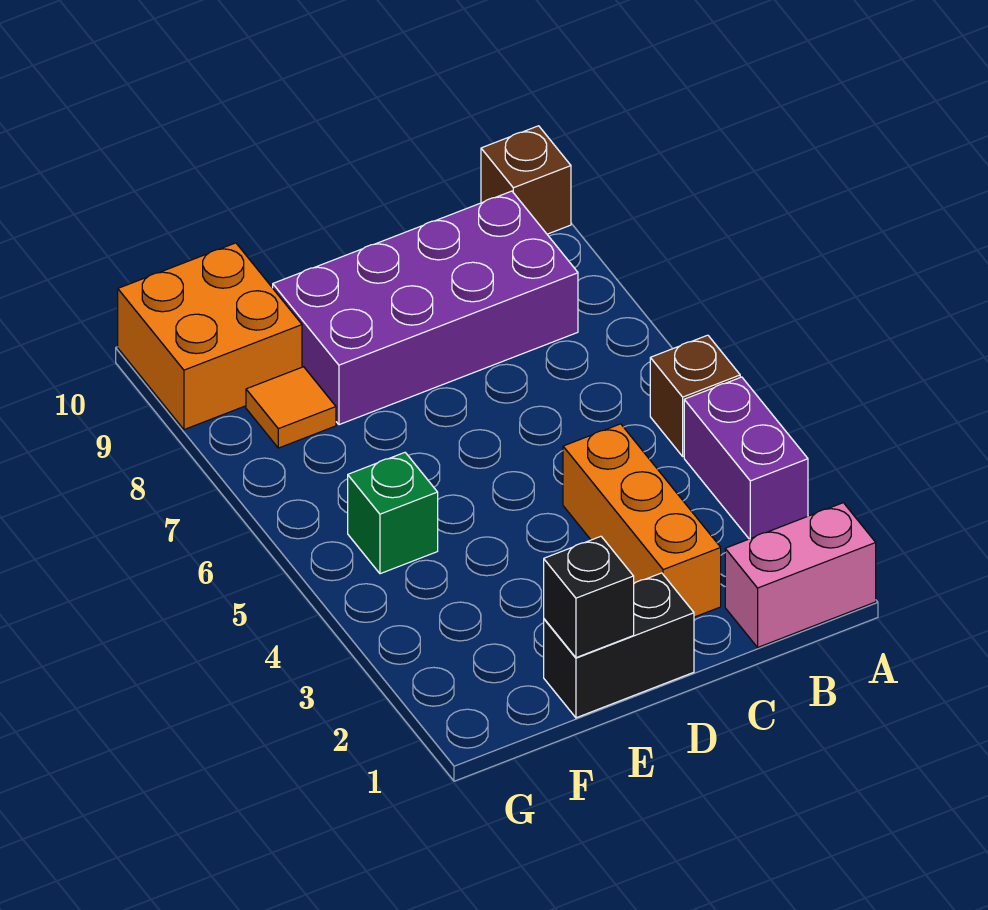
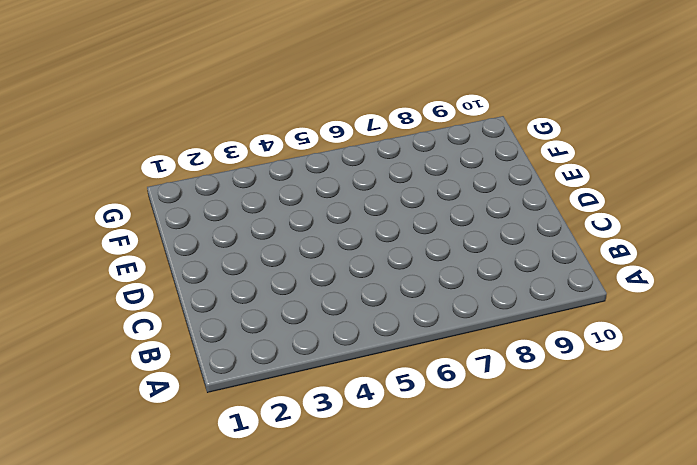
none -> pink brick A1:B1 level 1
none -> purple brick A3:A4 level 1

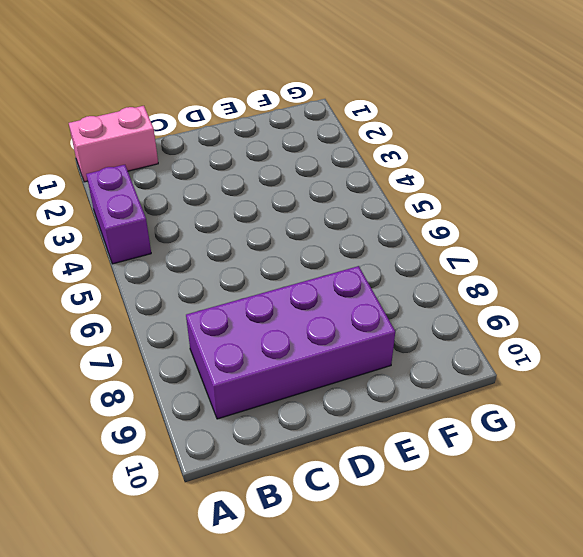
none -> brown brick A5 level 1
none -> brown brick A10 level 1

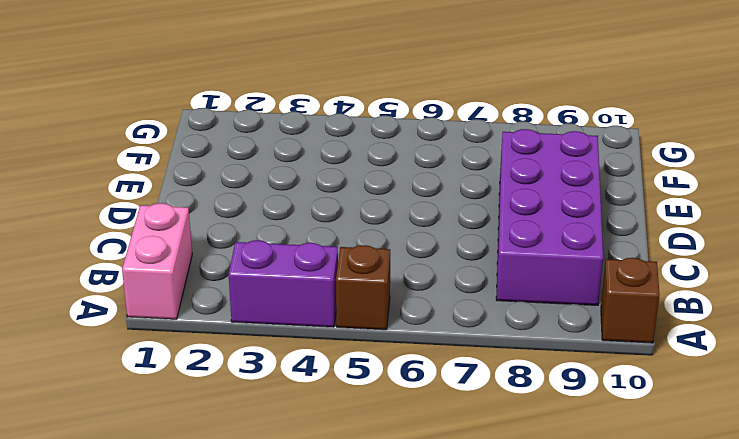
none -> orange brick C2:C4 level 1
none -> black brick D1:E1 level 1

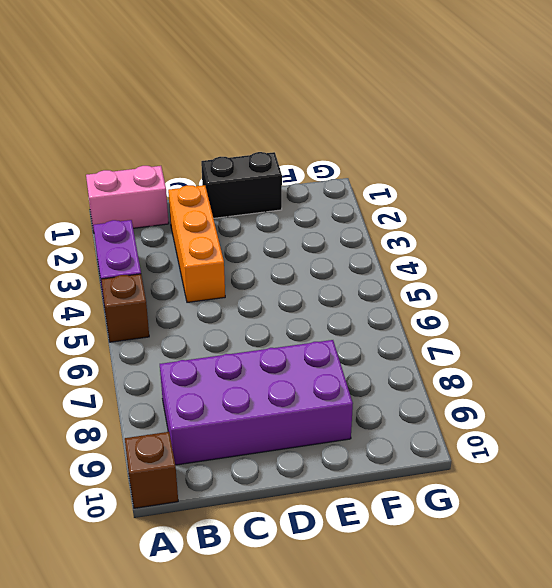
none -> green brick F5 level 1
none -> orange tile F8 level 1

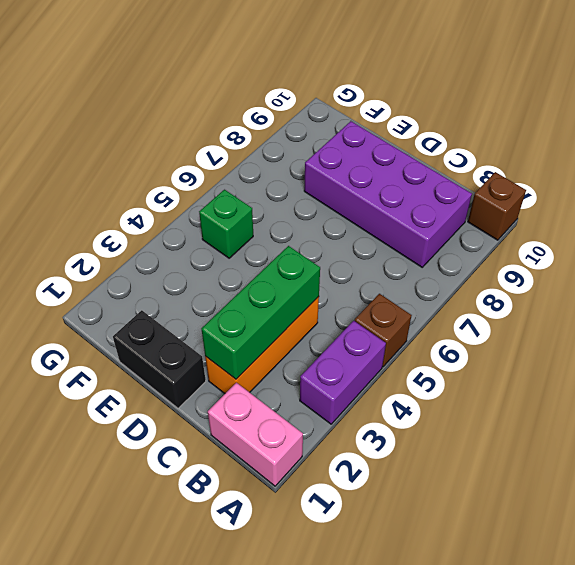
green brick C2:C4 level 2 -> none
none -> orange tile F8 level 1
none -> orange brick F9:G10 level 1

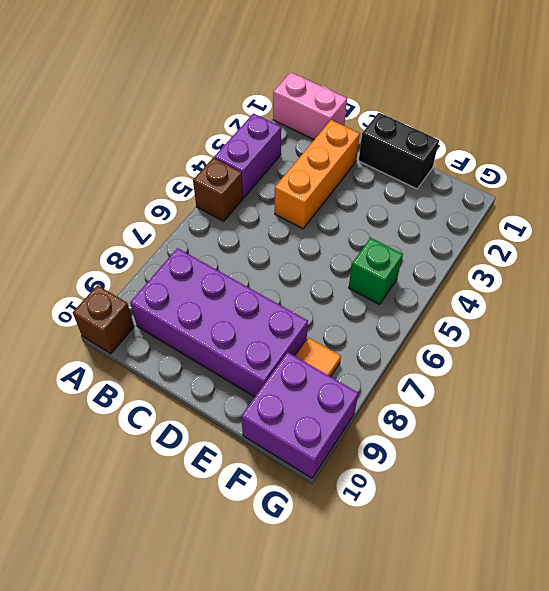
purple brick F9:G10 level 1 -> orange brick F9:G10 level 1
none -> black brick E1 level 2

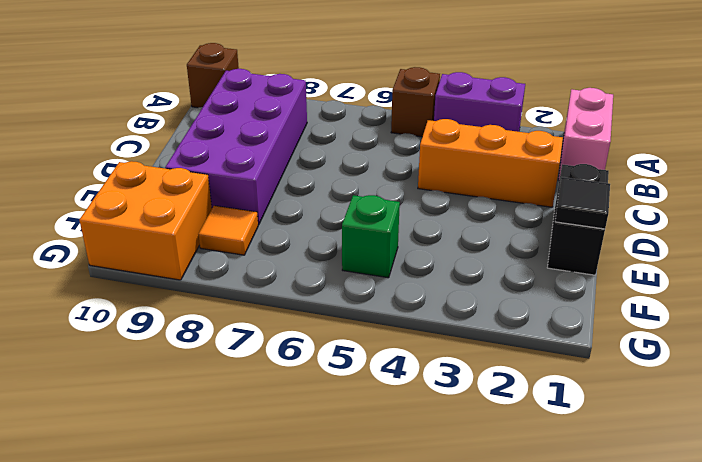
black tile E1 level 2 -> black brick E1 level 2

